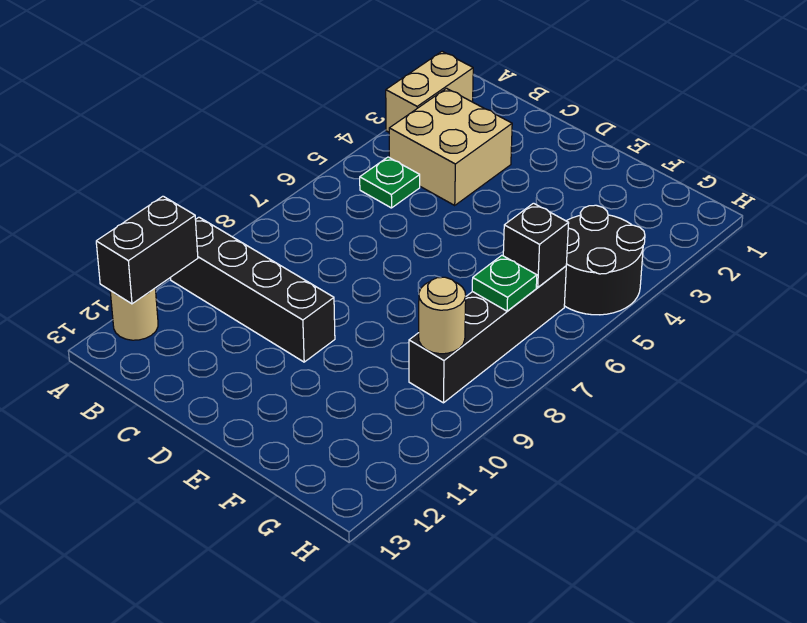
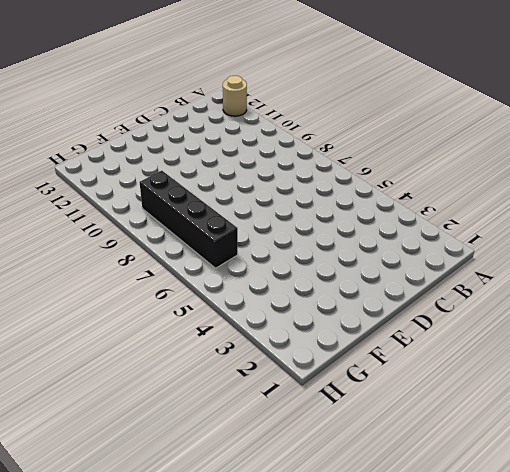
none -> tan brick A2:A3 level 1
none -> black brick A10:D10 level 1

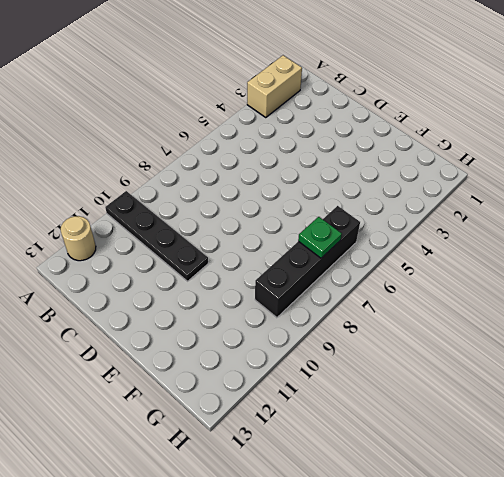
black plate A10:D10 level 1 -> black brick A10:D10 level 1
none -> tan brick B3:C4 level 1
none -> green plate B5 level 1

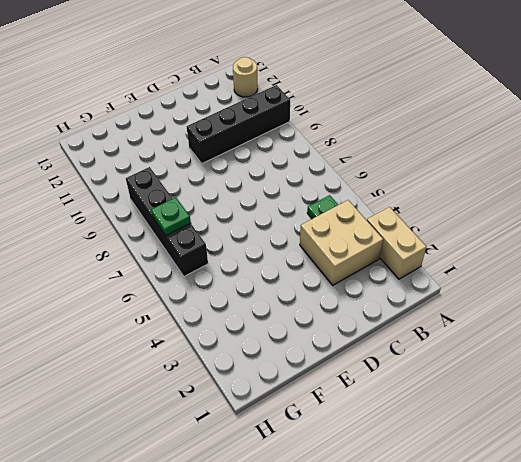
none -> black round brick G4:H5 level 1
none -> black brick A11:A12 level 2

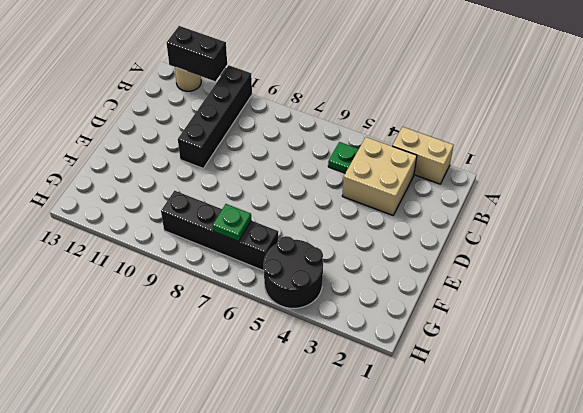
none -> black brick G6 level 2
none -> tan round brick G9 level 2

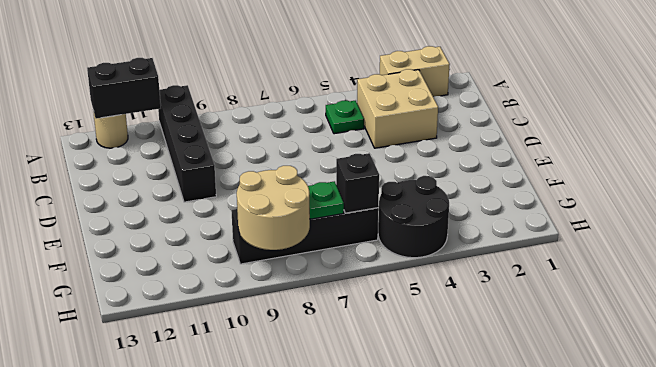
tan round brick G8:H9 level 2 -> tan round brick G9 level 2

